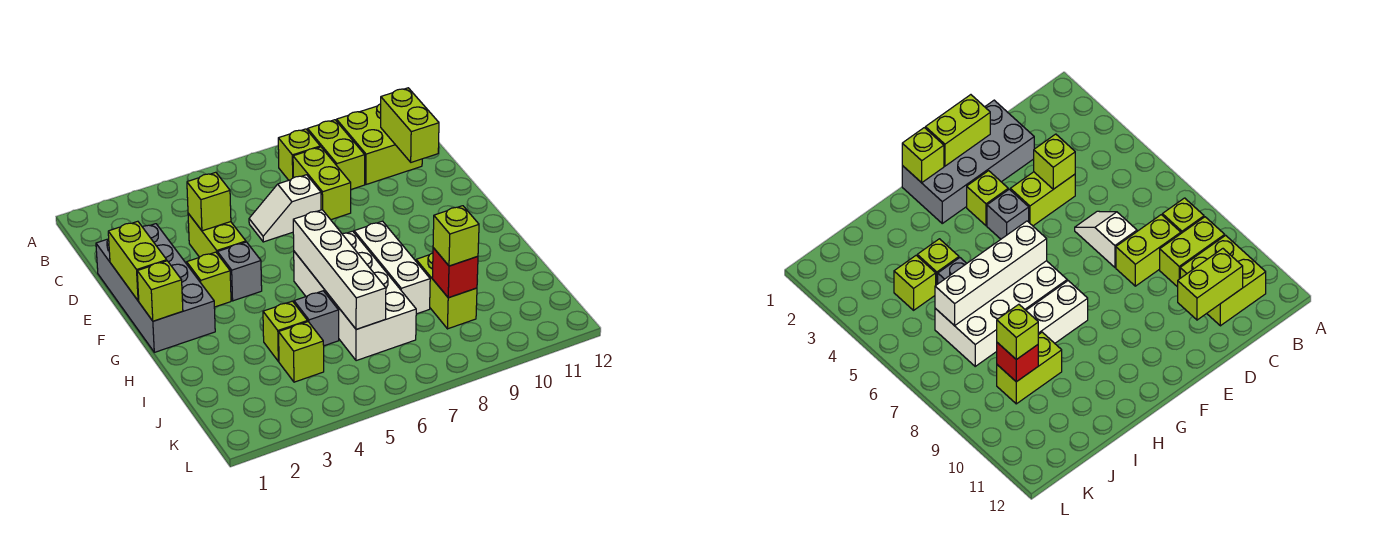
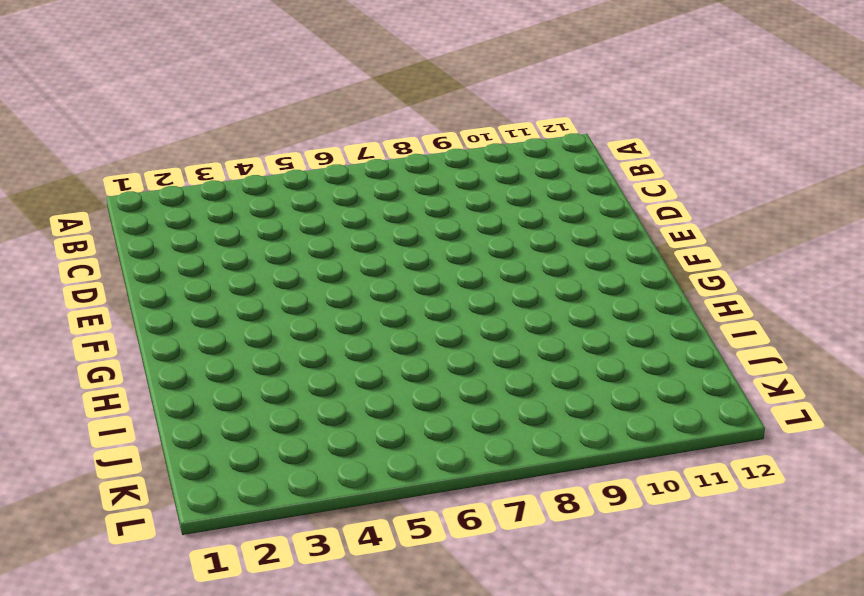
none -> lime brick B8 level 1
none -> lime brick B9:C9 level 1
none -> lime brick B10:C11 level 1

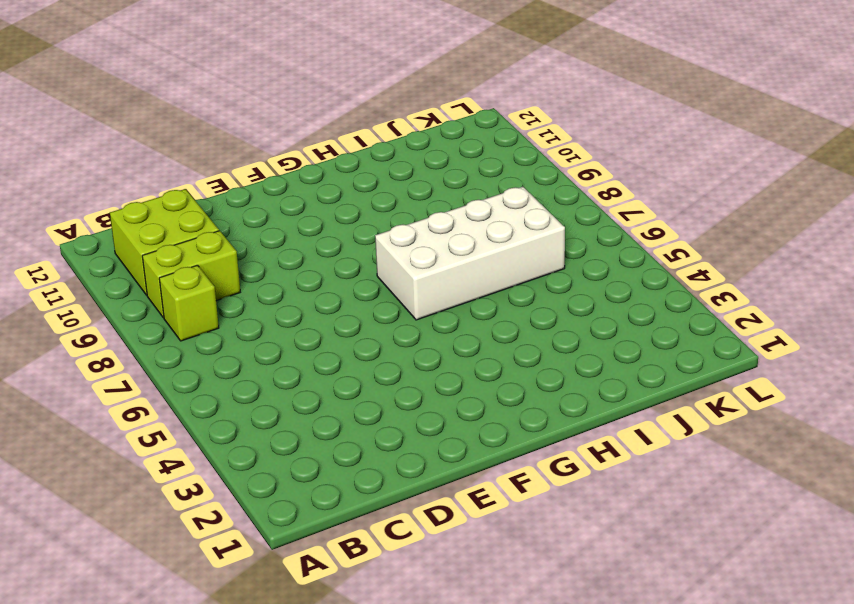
none -> lime brick C8:D8 level 1
none -> grey brick D1:G2 level 1
none -> lime brick D4:E4 level 1

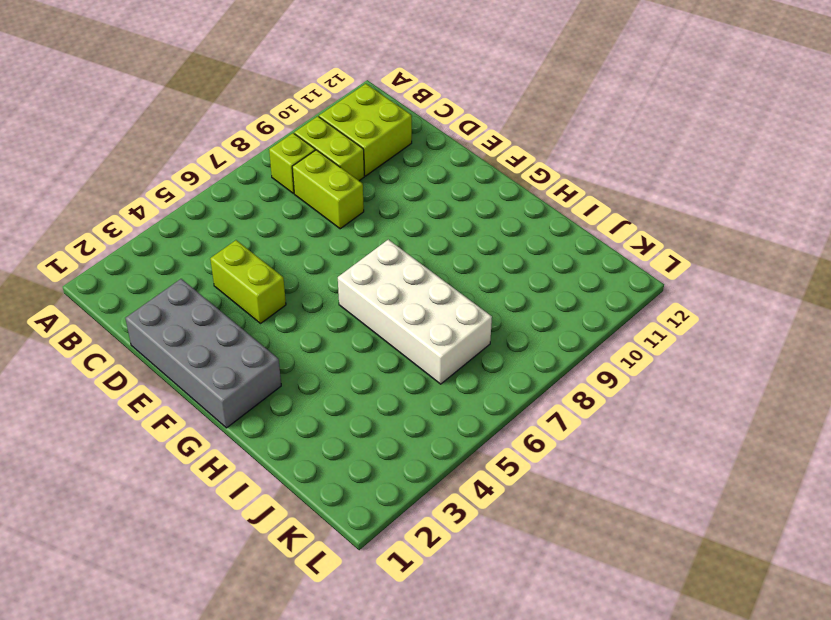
none -> white slope D6:D7 level 1 top 7
none -> lime brick F3 level 1
none -> grey brick F4 level 1

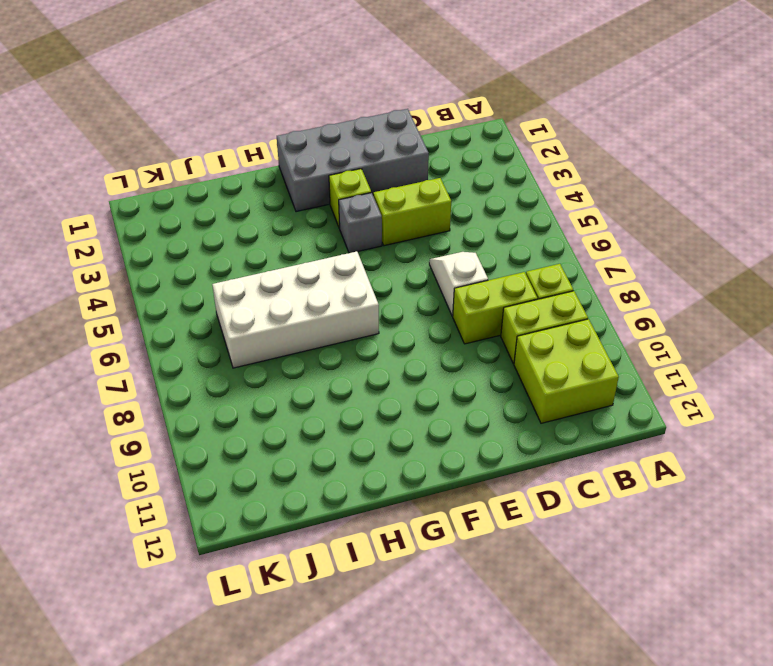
none -> white brick G8:I8 level 1
none -> lime brick I4 level 1
none -> grey brick I5 level 1

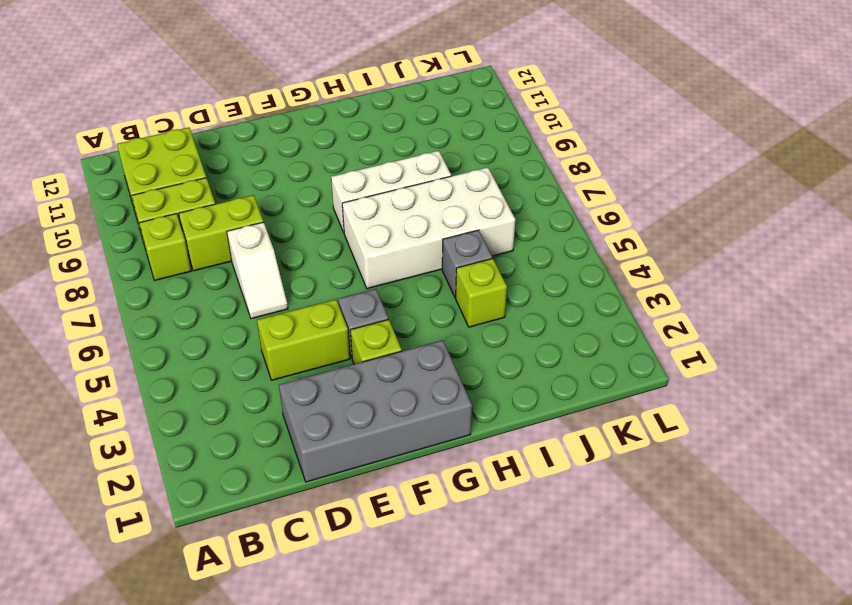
none -> lime brick I9:J9 level 1
none -> lime brick J4 level 1
none -> lime brick C11:D11 level 2

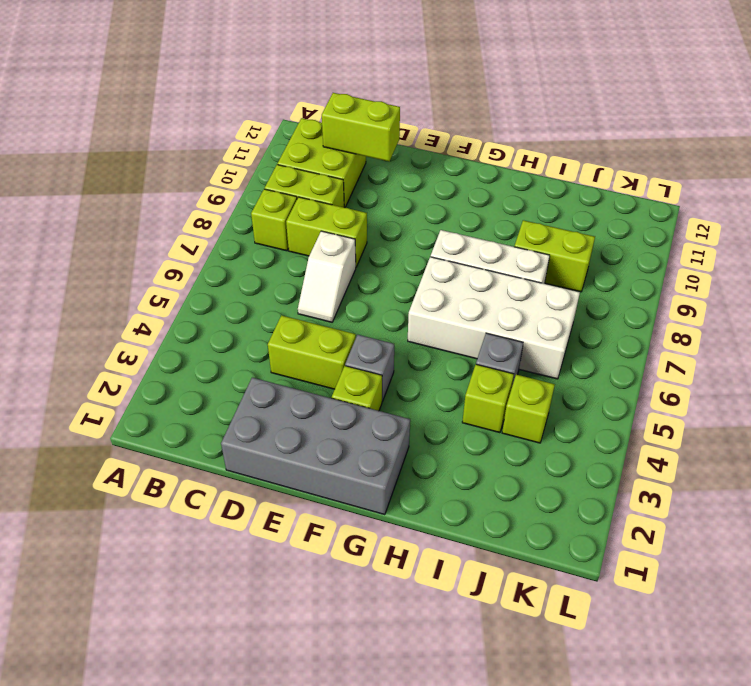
none -> lime brick D4 level 2
none -> lime brick E1:F1 level 2
none -> lime brick G1 level 2

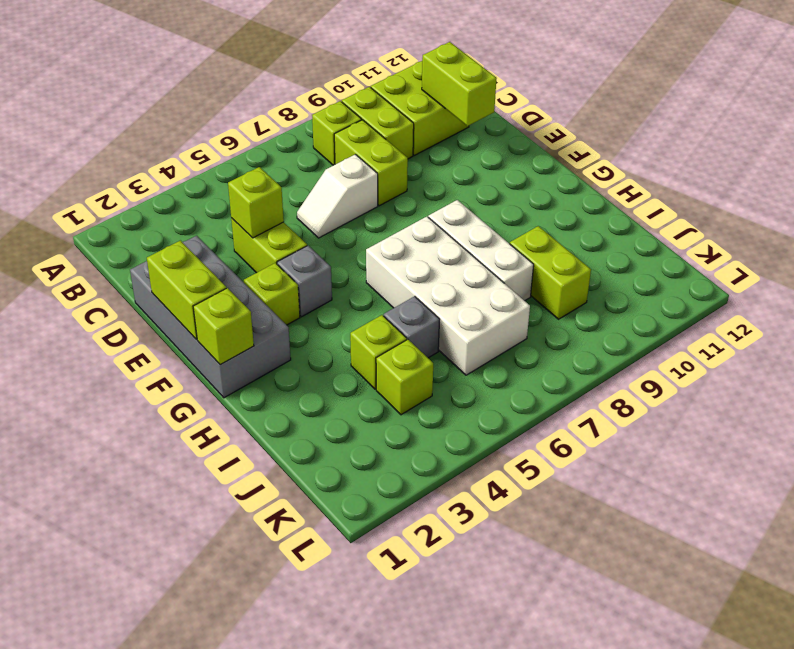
none -> white brick G6:J6 level 2
none -> red brick J9 level 2
none -> lime brick J9 level 3

